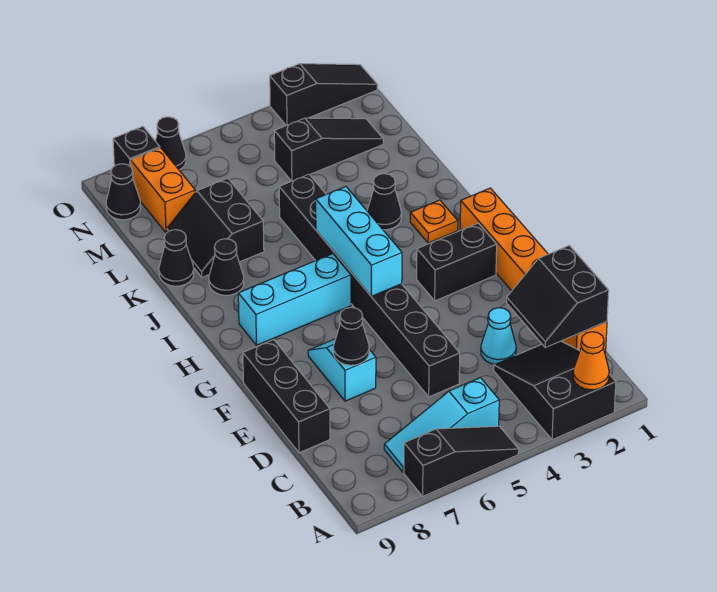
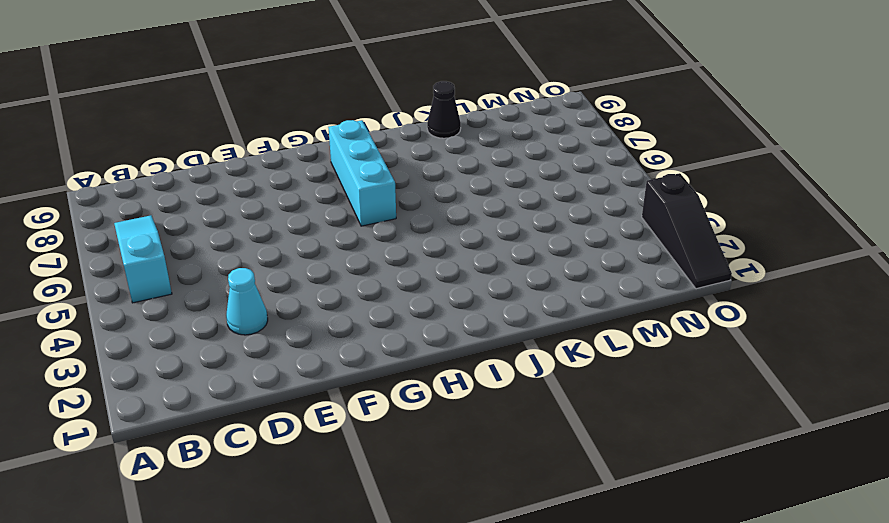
none -> black slope A2:C3 level 1 top A
none -> black slope A5:A7 level 1 top 7
none -> orange brick C1:H1 level 1

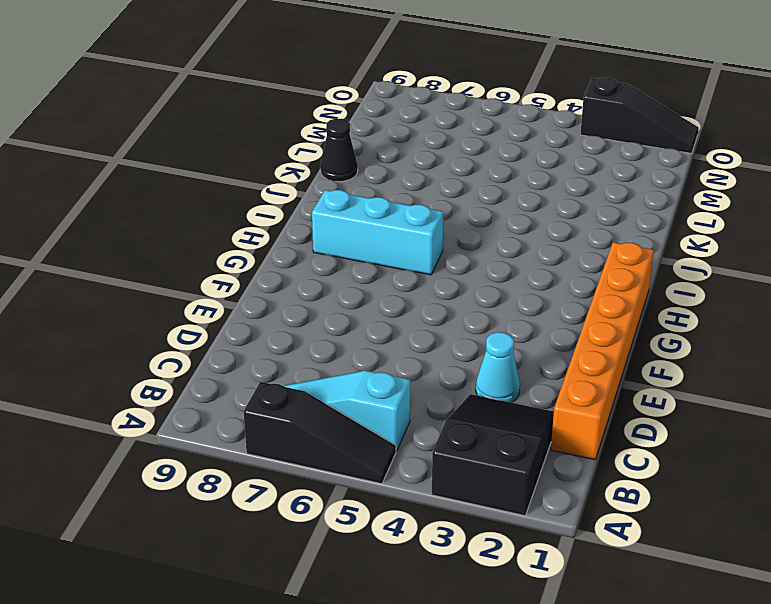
none -> black brick D5:K5 level 1
none -> black brick D9:F9 level 1
none -> cyan slope E7:F7 level 1 top E

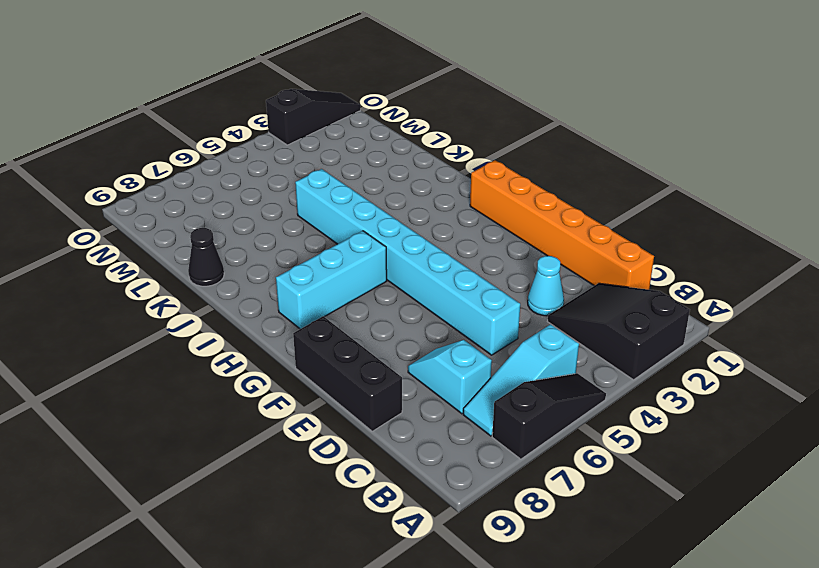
cyan slope C7:D7 level 1 top C -> cyan slope E7:F7 level 1 top E
cyan brick D5:K5 level 1 -> black brick D5:K5 level 1
none -> black brick G2:G3 level 1
none -> orange plate I2 level 1
none -> black cone J3 level 1

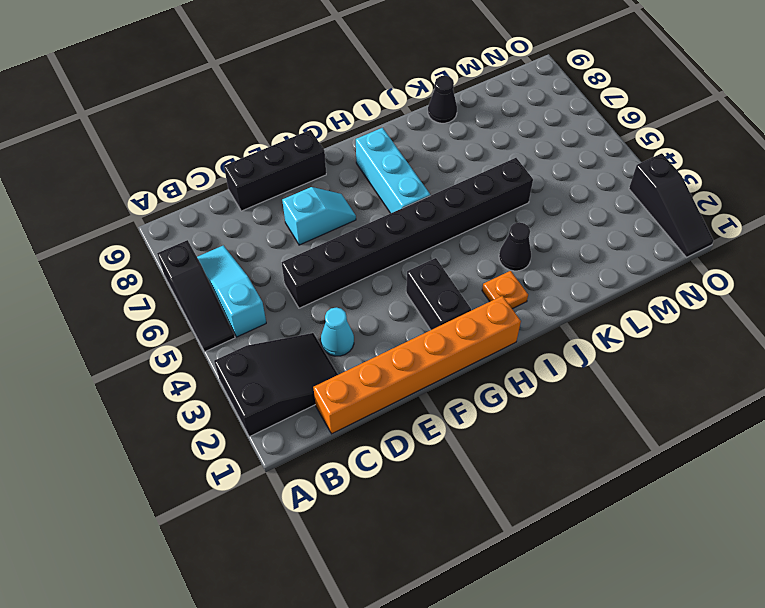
none -> black cone J8 level 1
none -> black slope K7:L8 level 1 top 7
none -> black slope M2:M4 level 1 top 4

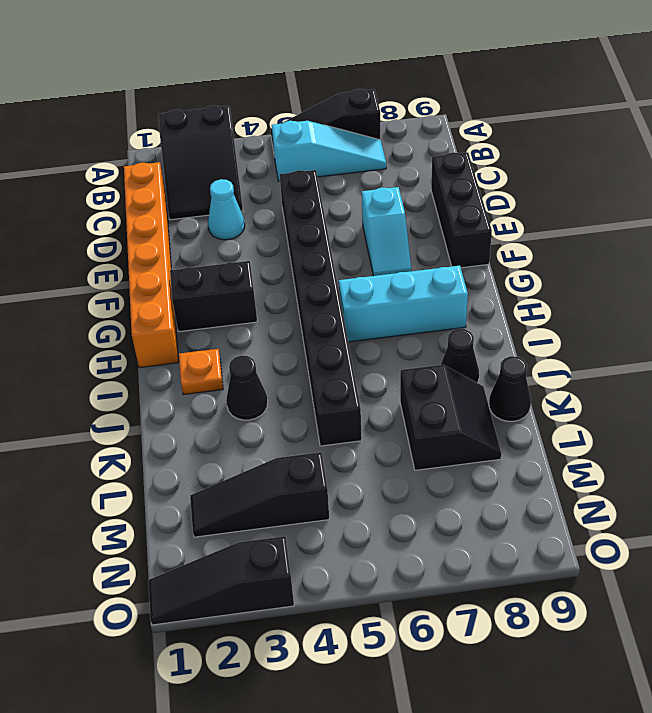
none -> orange brick M8:N8 level 1
none -> black cone N9 level 1
none -> black cone O7 level 1

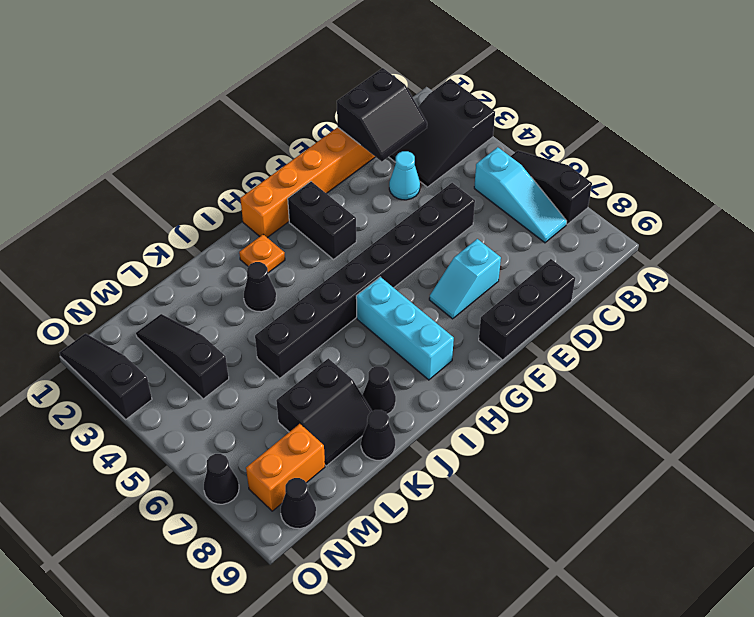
none -> black brick O8 level 1
none -> orange cone A2 level 2
none -> black cone E7 level 2

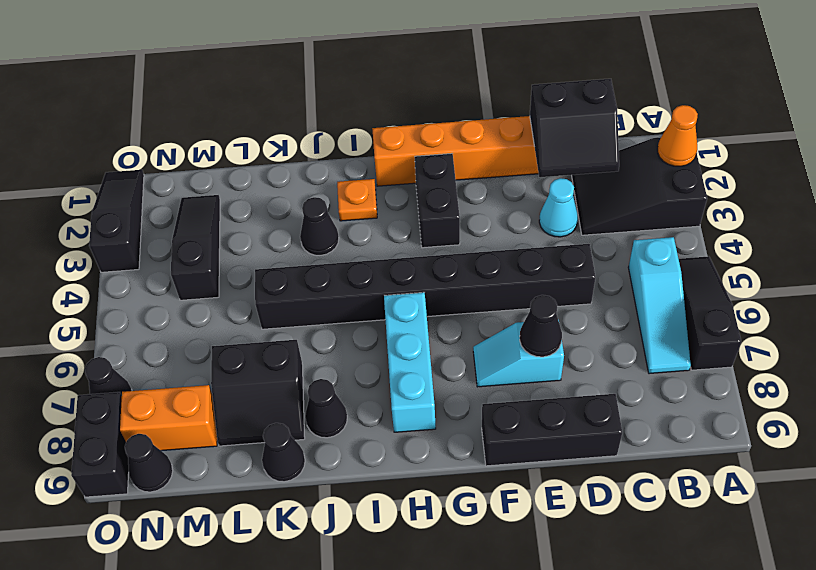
black brick O8:O9 level 1 -> black brick O8 level 1
none -> cyan brick G5:I5 level 2

